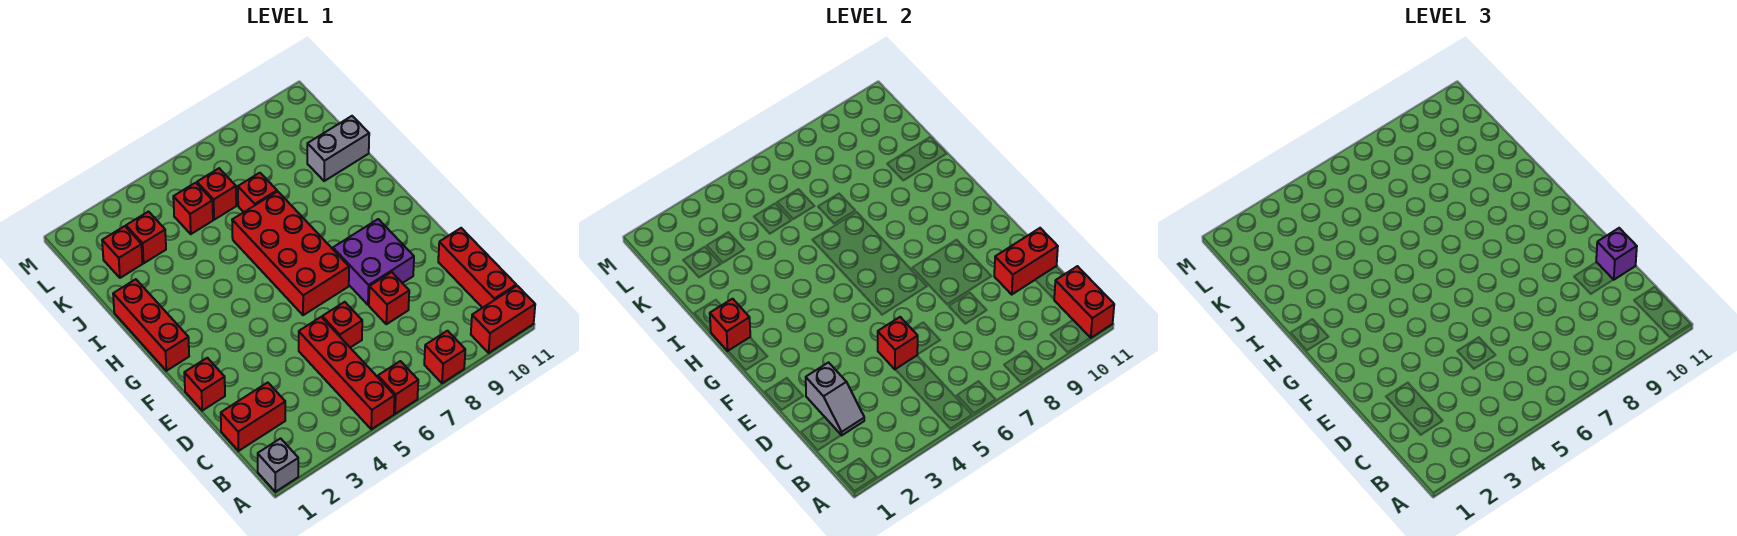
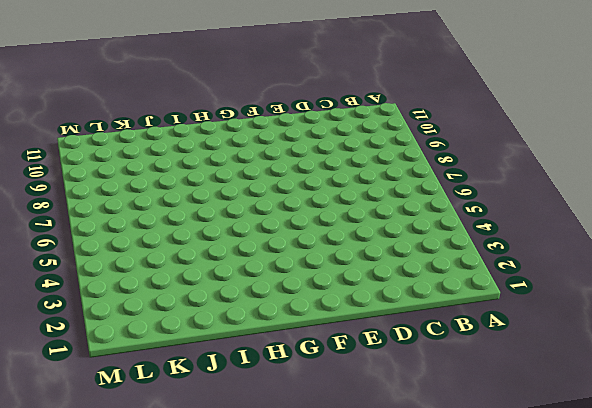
none -> grey brick A1 level 1
none -> red brick A5:D5 level 1
none -> red brick A6 level 1

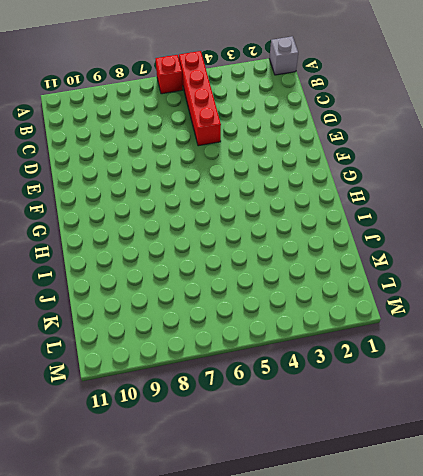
none -> red brick A8 level 1
none -> red brick A10:A11 level 1
none -> red brick B11:D11 level 1

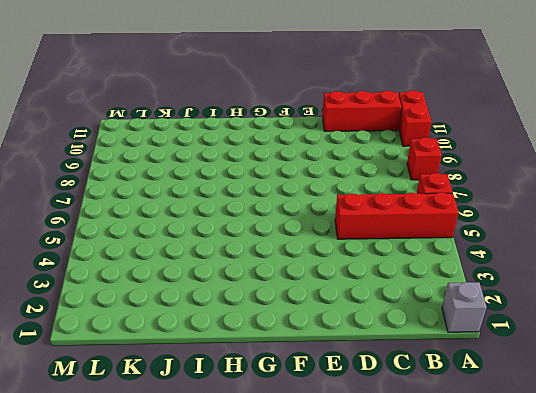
none -> red brick C1:C2 level 1
none -> red brick D6 level 1
none -> red brick D8 level 1

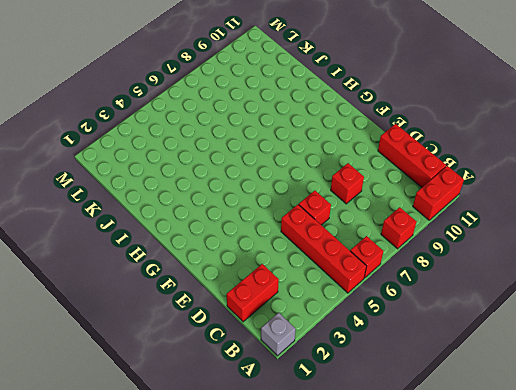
none -> red brick E1 level 1
none -> purple brick E8:F9 level 1
none -> red brick F6:I7 level 1

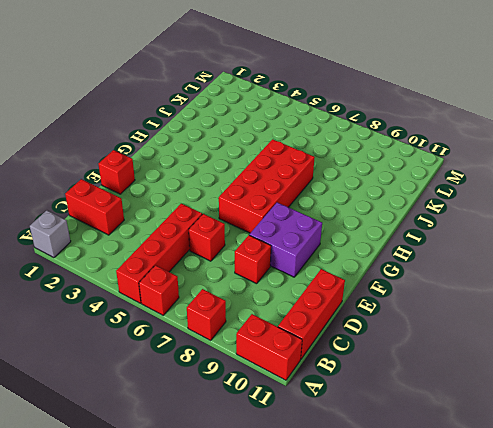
none -> red brick G1:I1 level 1
none -> red brick J7 level 1
none -> grey brick J10:J11 level 1

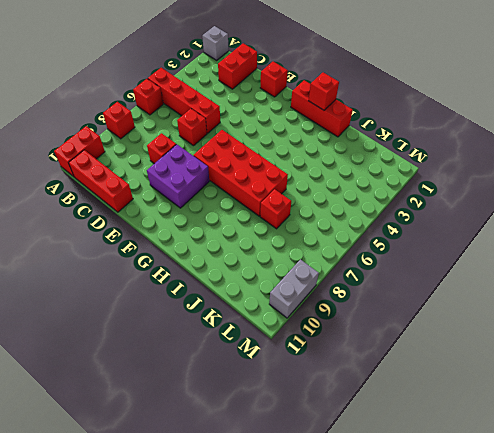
grey brick M9:M10 level 1 -> grey brick J10:J11 level 1
none -> red brick K2 level 1
none -> red brick K3 level 1
none -> red brick K5 level 1

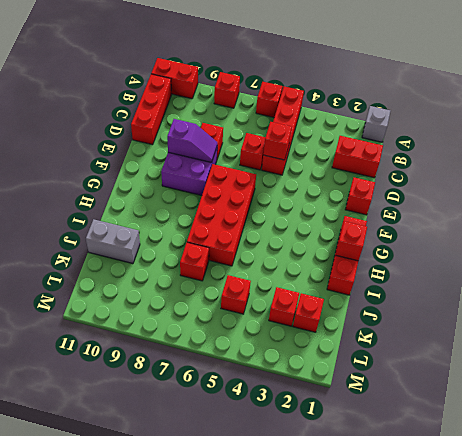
purple slope E8:E9 level 2 top 9 -> none
none -> red brick K6 level 1
none -> red brick A11:B11 level 2
none -> grey slope C2:D2 level 2 top D

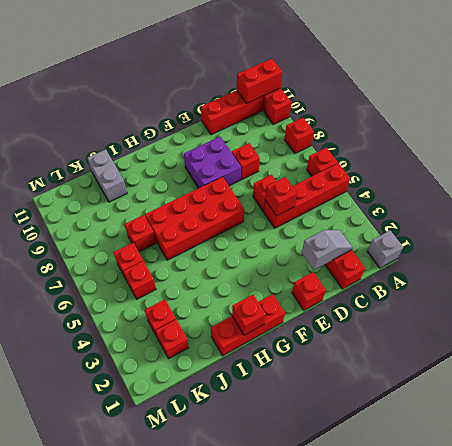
none -> red brick D10:D11 level 2
none -> purple brick D11 level 3

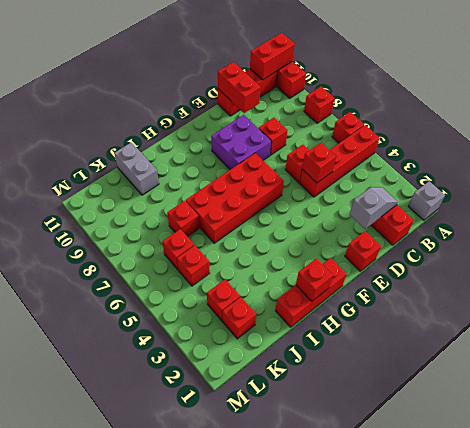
none -> purple brick D11 level 3

